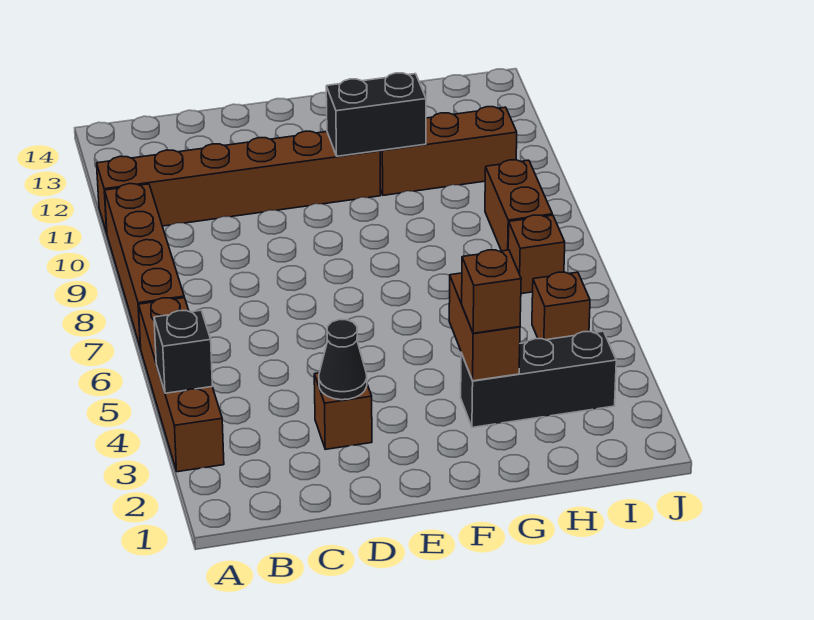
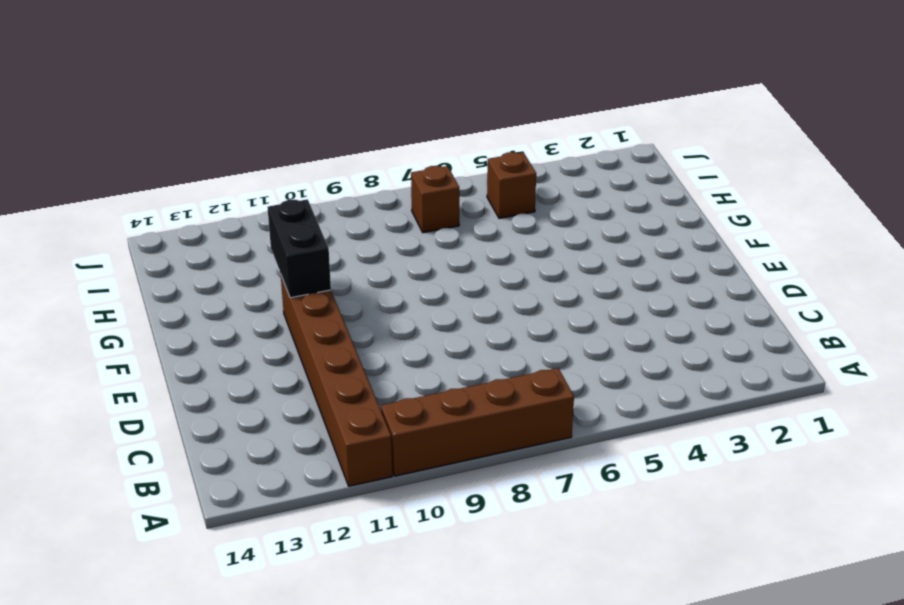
none -> brown brick A3:A6 level 1
none -> brown brick D3 level 1
none -> black brick G3:I3 level 1

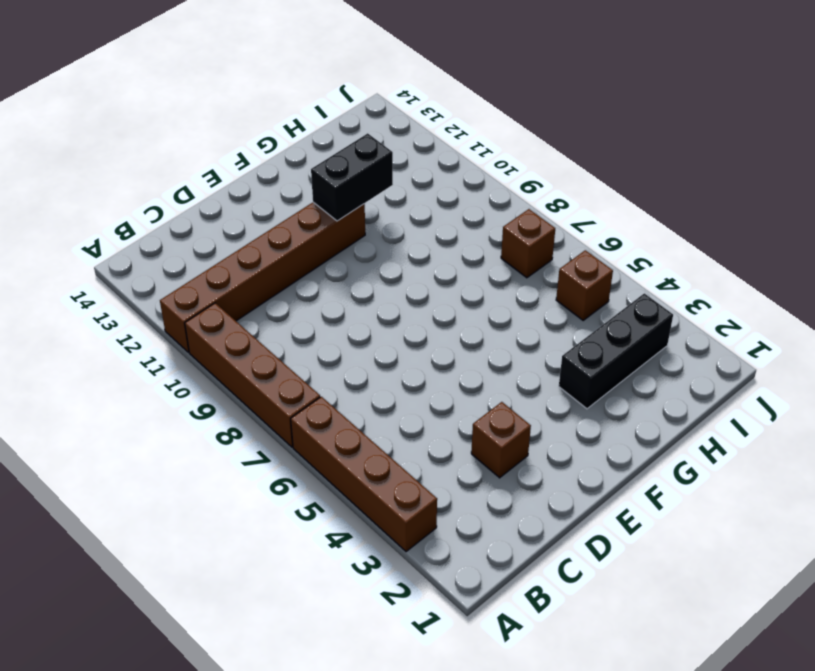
none -> brown brick G11:I11 level 1
none -> brown brick I8:I9 level 1
none -> black brick A4 level 2

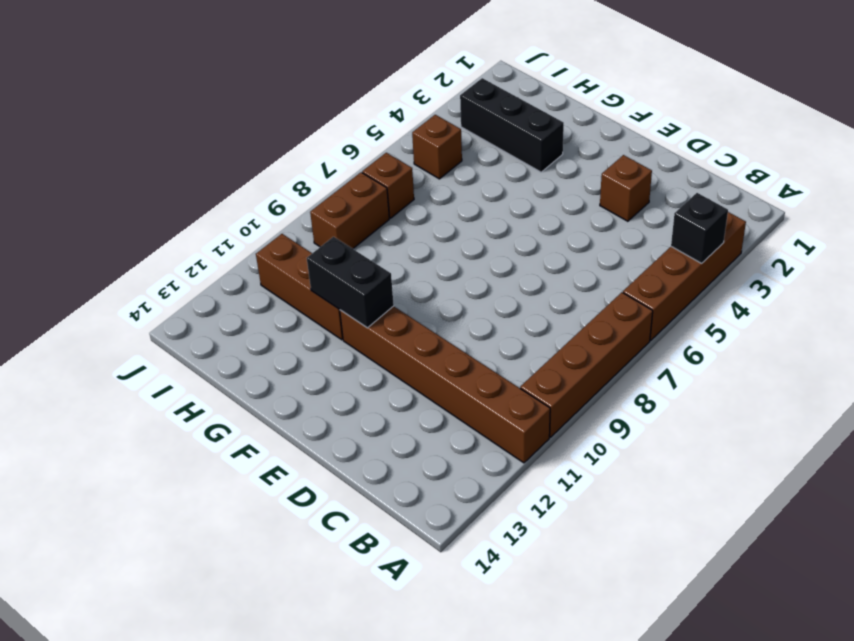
none -> black cone D3 level 2
none -> brown brick G3:G4 level 2
none -> brown brick G3 level 3

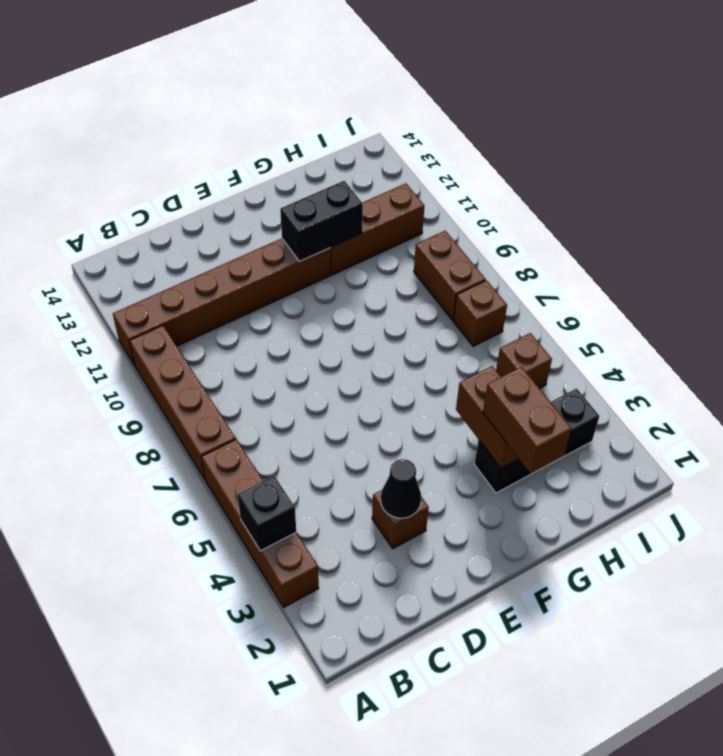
brown brick G2:G3 level 3 -> brown brick G3 level 3

